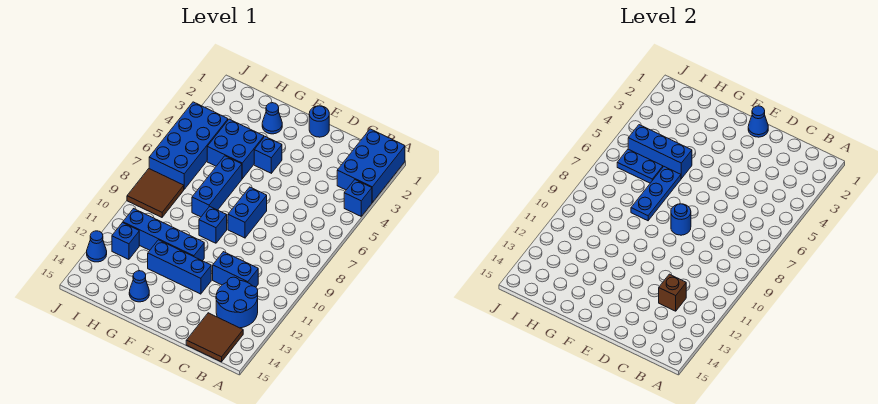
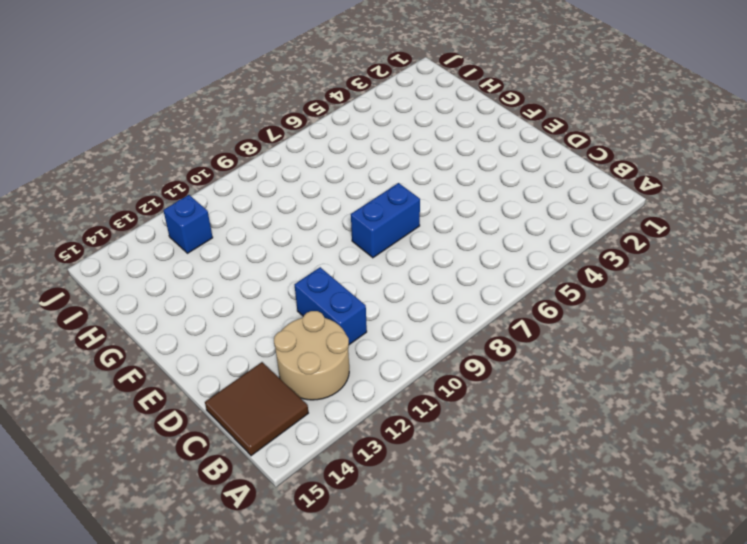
tan round brick B12:C13 level 1 -> blue round brick B12:C13 level 1
none -> blue brick A1:B3 level 1
none -> blue brick A4 level 1
none -> blue round brick E1 level 1

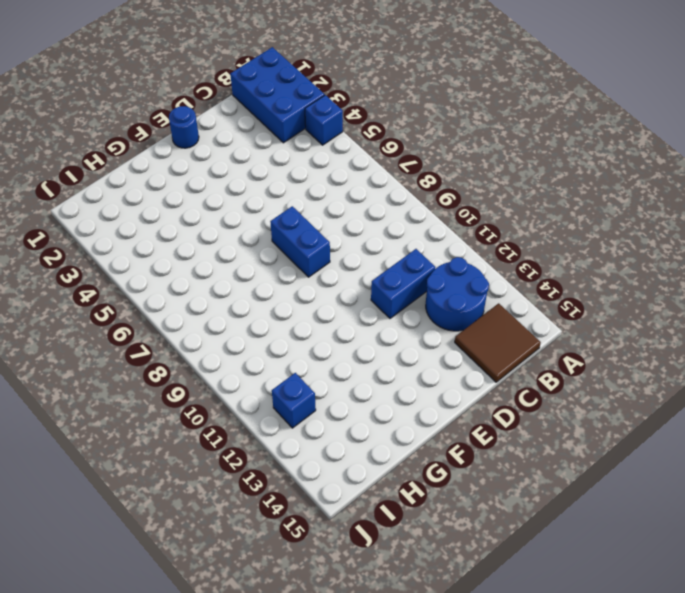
none -> blue brick E12:G12 level 1
none -> blue brick F4 level 1
none -> blue brick F9 level 1

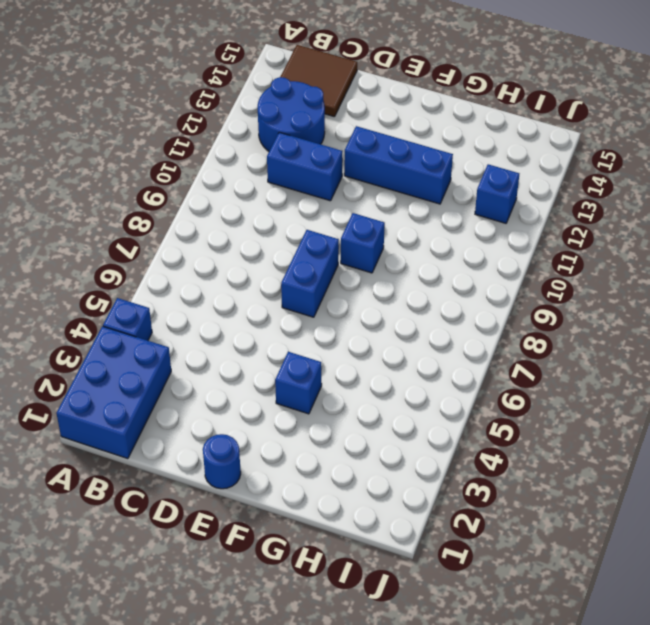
none -> blue brick F11:I11 level 1
none -> blue cone G2 level 1
none -> blue brick G4:H5 level 1

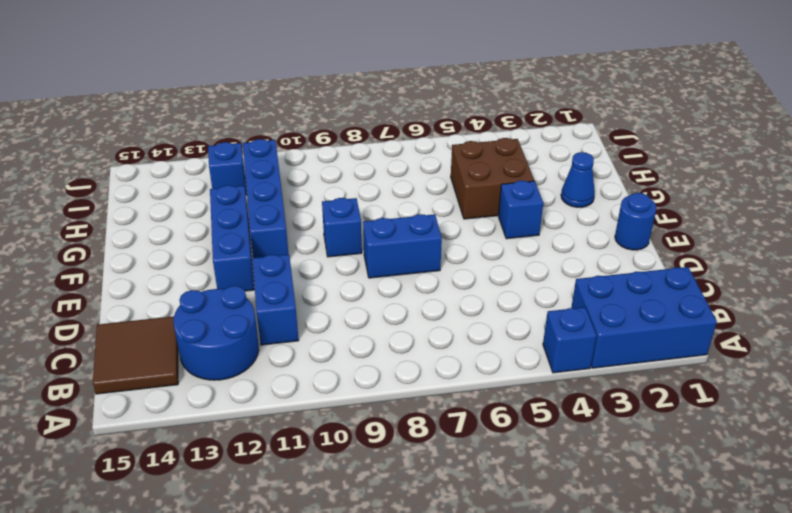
brown brick G4:H5 level 1 -> blue brick G4:H5 level 1
none -> blue brick G6:G8 level 1
none -> blue cone G14 level 1
none -> blue brick I4:J7 level 1

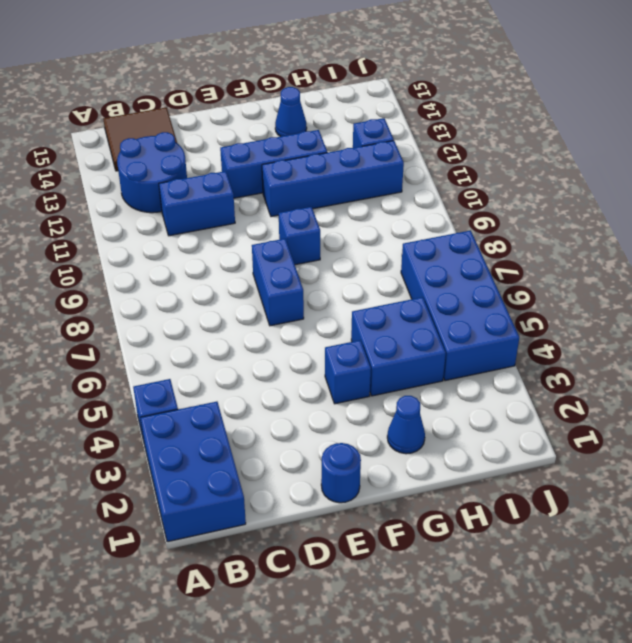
none -> blue brick G6:G8 level 1
none -> brown tile I8:J9 level 1
none -> blue cone J13 level 1

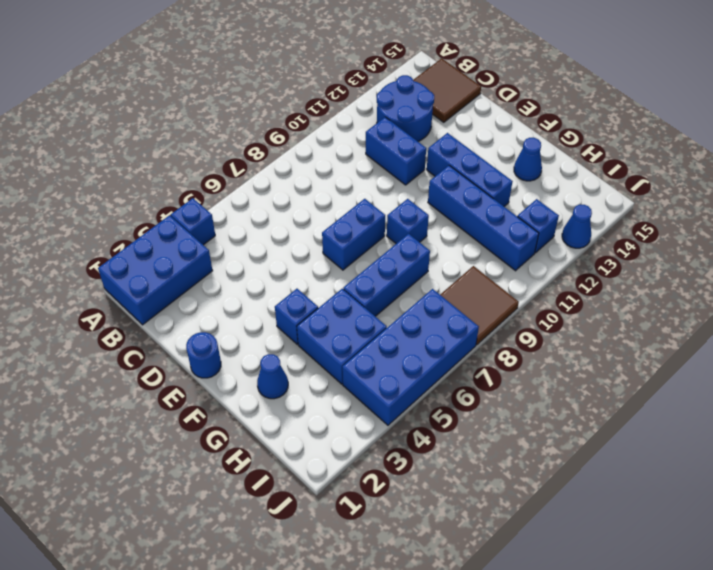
none -> brown brick C12 level 2
none -> blue cone E1 level 2
none -> blue round brick E8 level 2

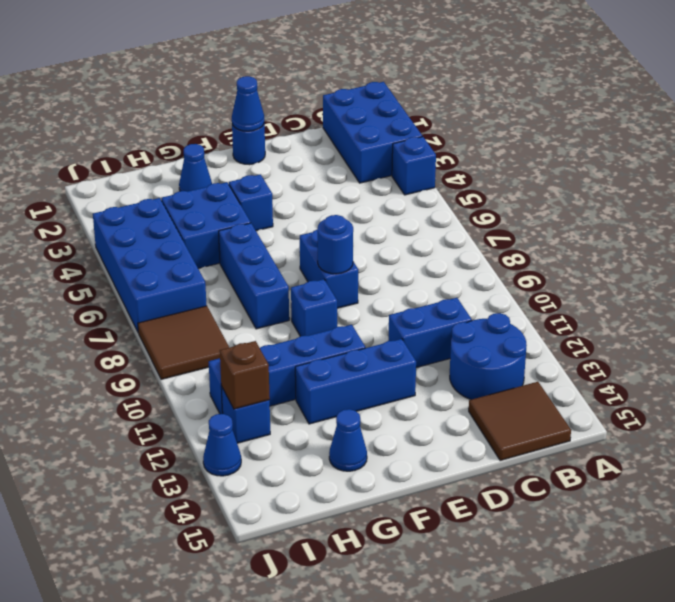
brown brick I12 level 2 -> brown brick C12 level 2
none -> blue brick G5:I5 level 2
none -> blue plate G6:G8 level 2
none -> blue plate H6:I6 level 2

